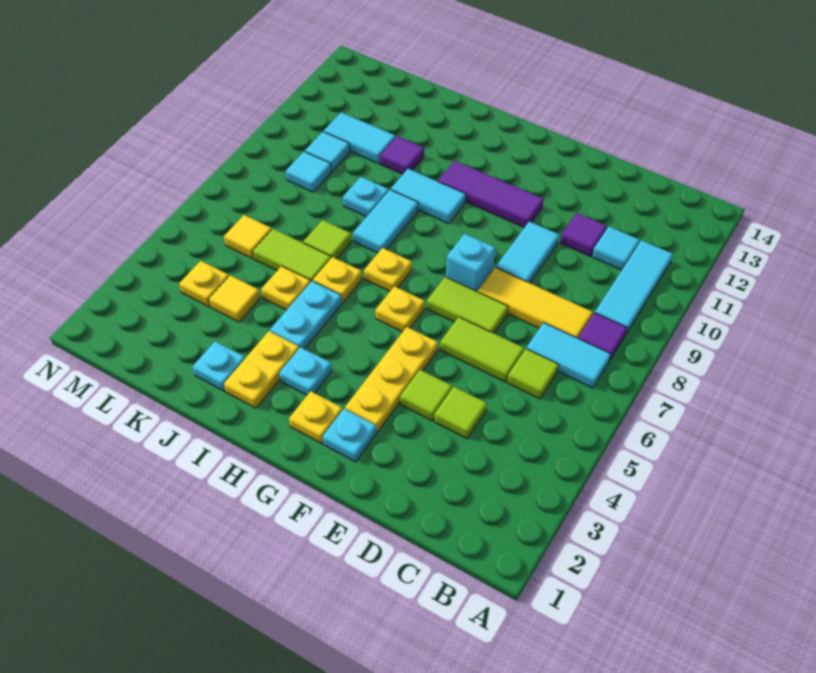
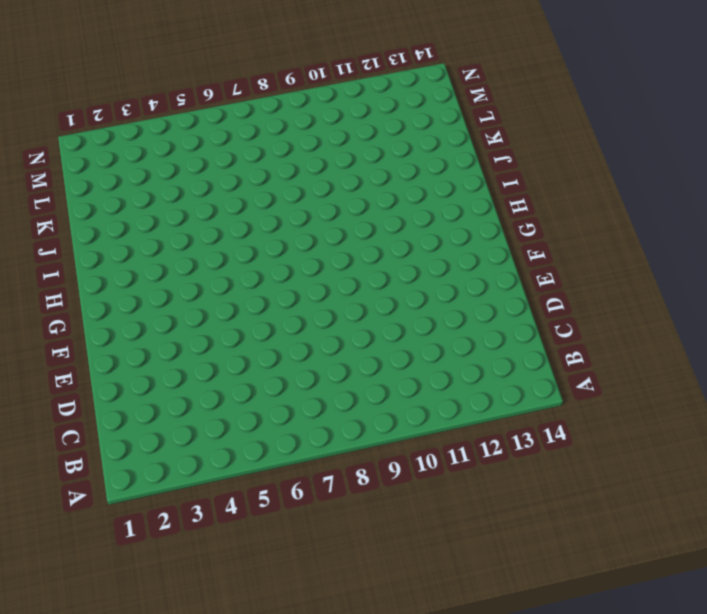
none -> cyan tile B7:C7 level 1
none -> purple tile B8 level 1
none -> cyan tile B9:B11 level 1
none -> lime tile C6 level 1

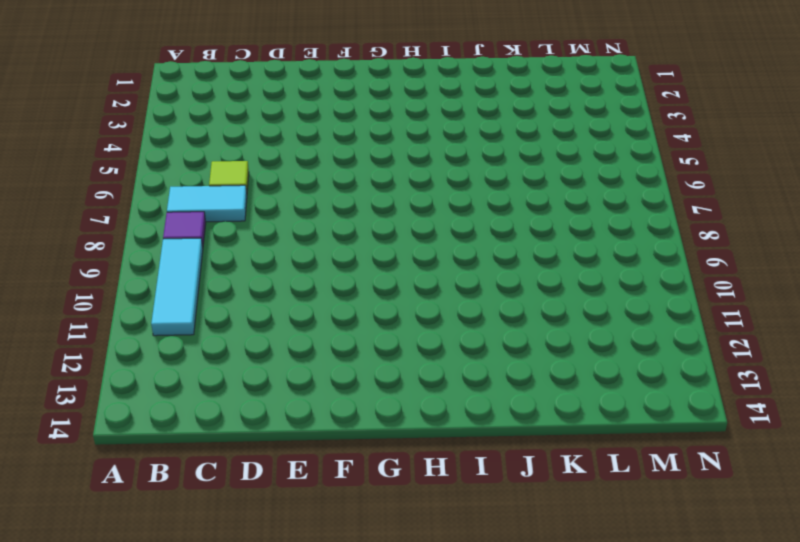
none -> yellow tile C8:E8 level 1
none -> cyan tile C11 level 1
none -> lime tile D4 level 1
none -> lime tile D6:E6 level 1

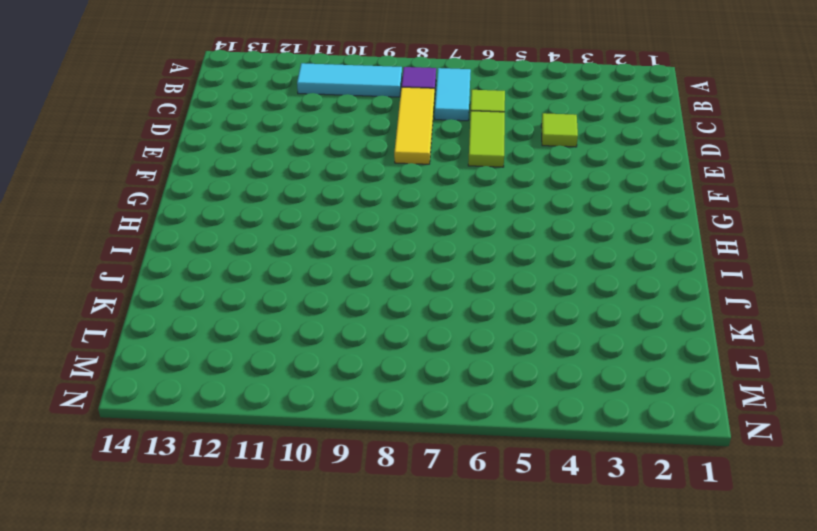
none -> cyan tile C11 level 1
none -> purple tile D11 level 1
none -> lime tile E4 level 1
none -> lime tile E7:F7 level 1

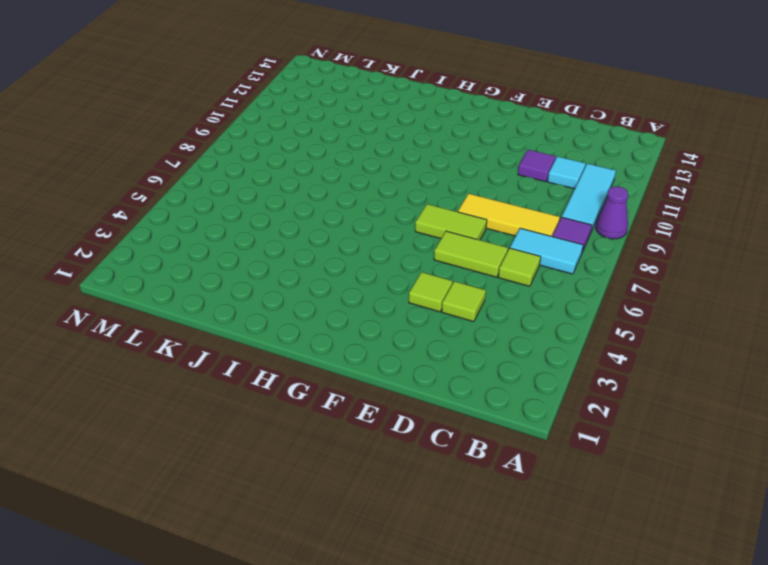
purple cone A9 level 1 -> none
none -> cyan tile E9:E10 level 1
none -> cyan plate F2 level 1
none -> yellow plate F3:F5 level 1
none -> cyan brick F8 level 1

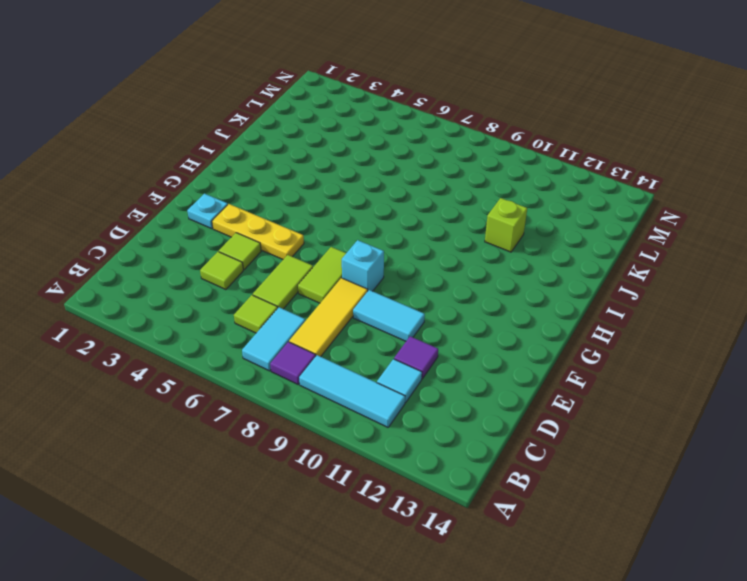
lime brick J11 level 1 -> purple tile J11 level 1
none -> purple tile F11:H11 level 1
none -> yellow plate G2 level 1
none -> yellow plate G6 level 1
none -> cyan plate H3 level 1

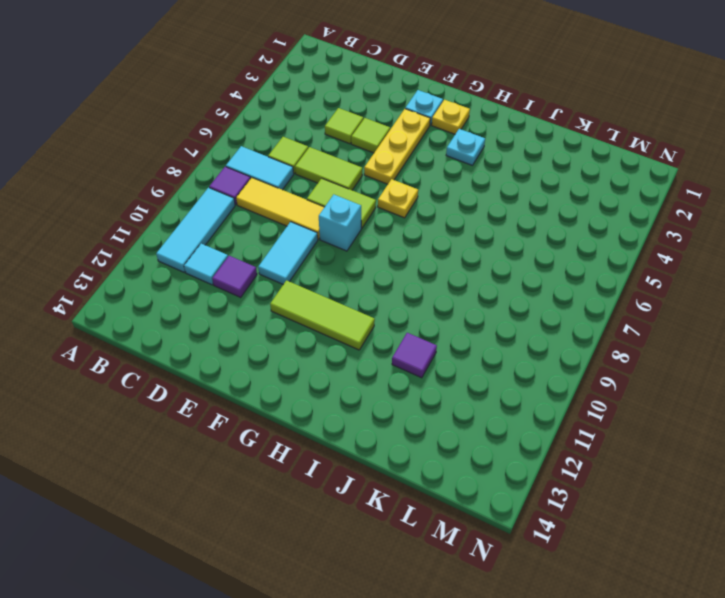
lime tile F11:H11 level 1 -> purple tile F11:H11 level 1
none -> yellow plate H7 level 1
none -> cyan tile H10:I10 level 1
none -> yellow plate I2:I3 level 1
none -> cyan plate I4:I5 level 1

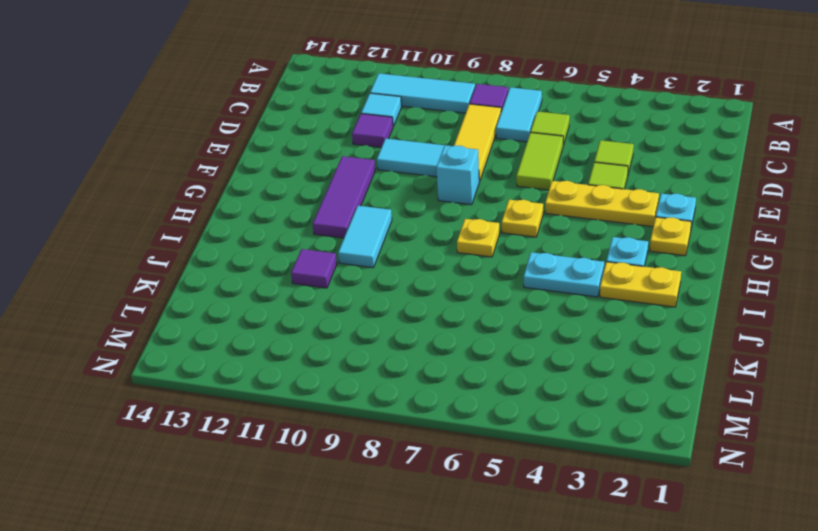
none -> lime tile E7:F7 level 1
none -> yellow plate I6 level 1
none -> cyan tile I8:I9 level 1
none -> cyan plate J2 level 1

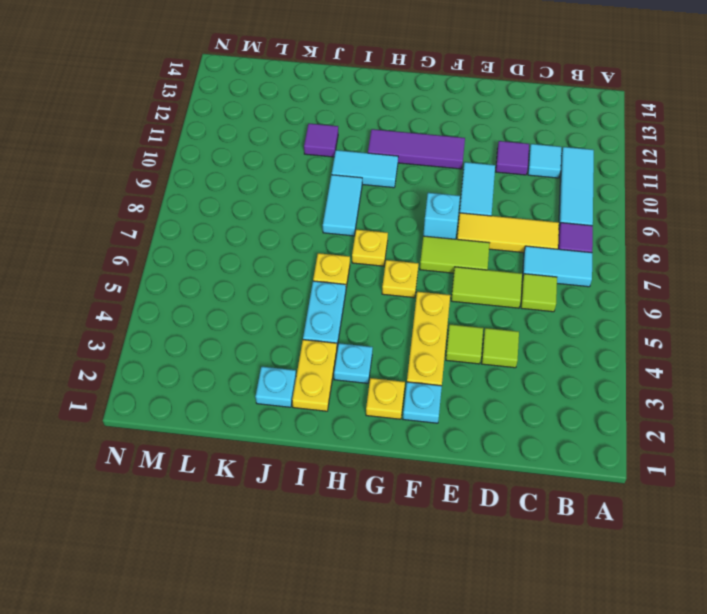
none -> yellow plate J5 level 1
none -> lime tile J6:K6 level 1
none -> lime tile J7 level 1
none -> cyan plate J9 level 1

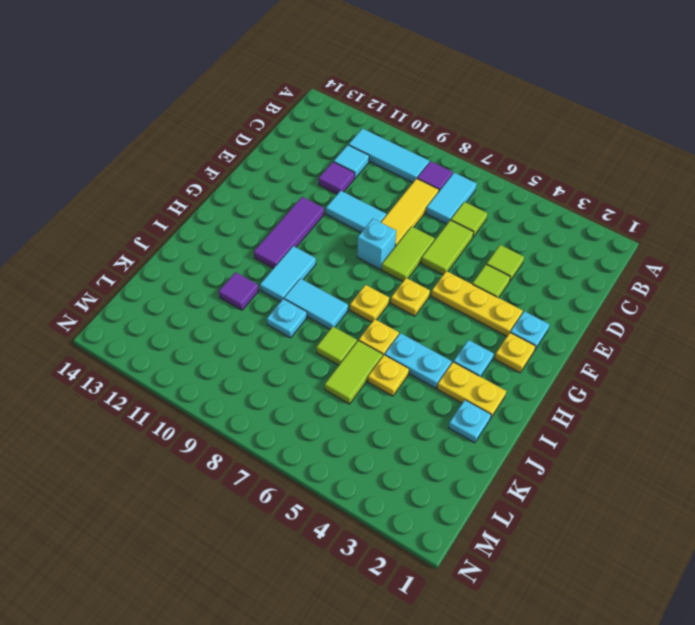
none -> yellow tile K4 level 1
none -> cyan tile K11:L11 level 1
none -> yellow plate L4 level 1
none -> yellow tile L6 level 1

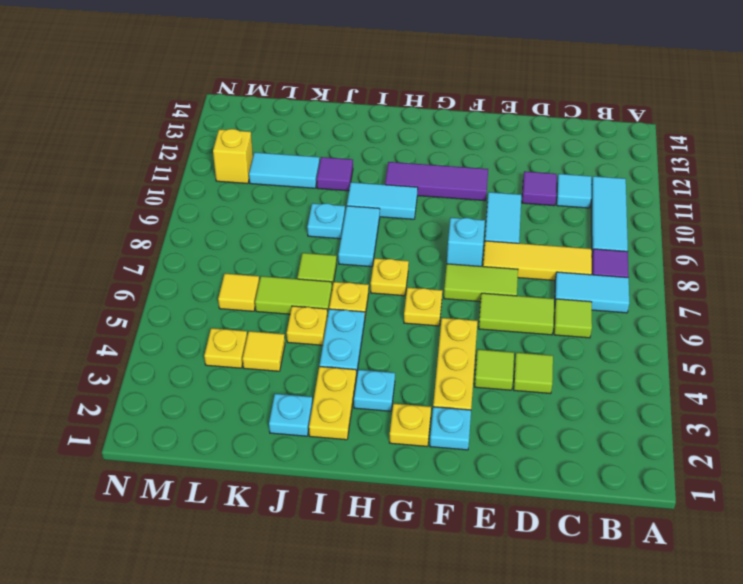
yellow brick M11 level 1 -> none
none -> cyan tile L9 level 1
none -> cyan tile L10 level 1

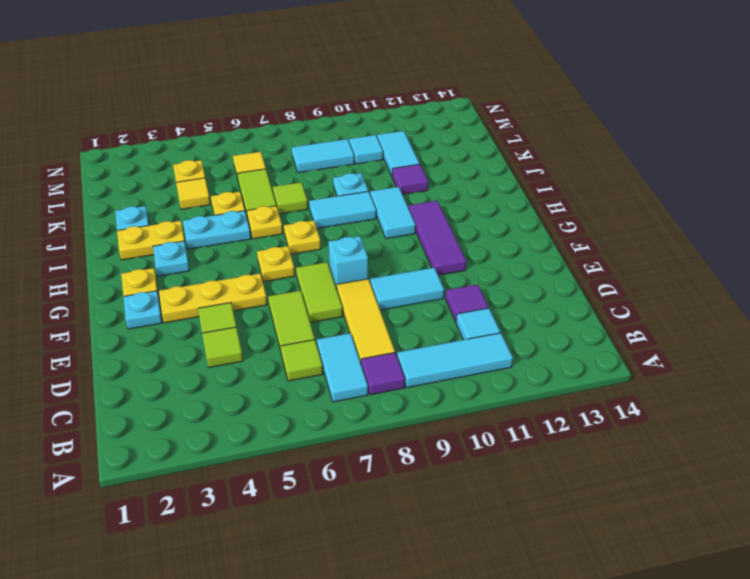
cyan tile L8:L9 level 1 -> cyan tile L9 level 1

